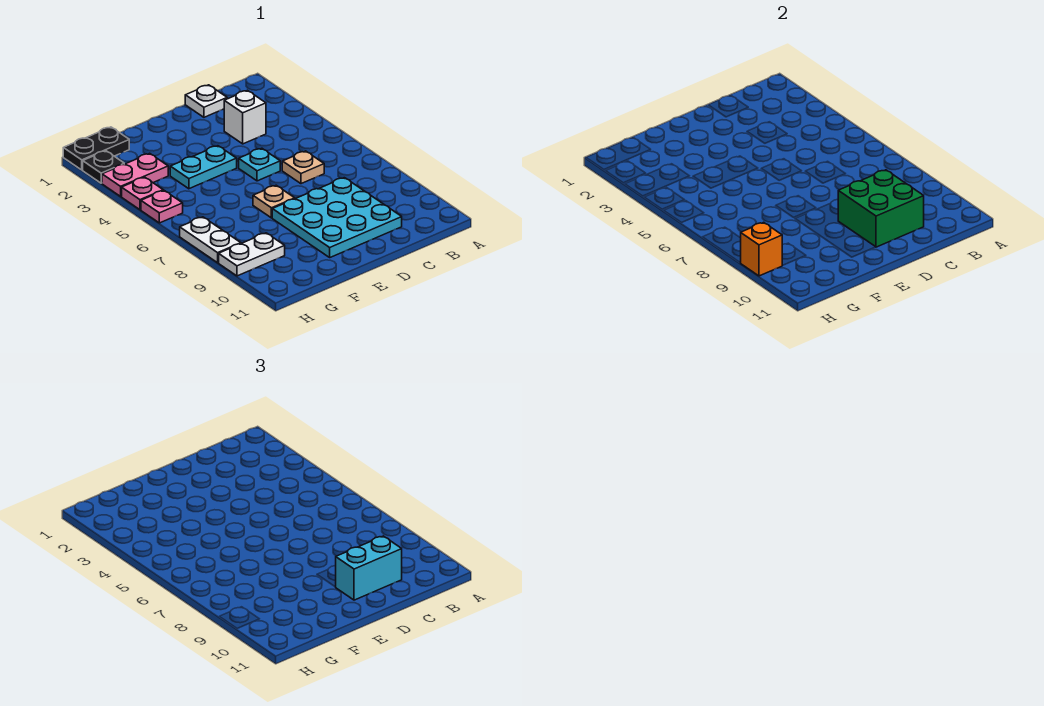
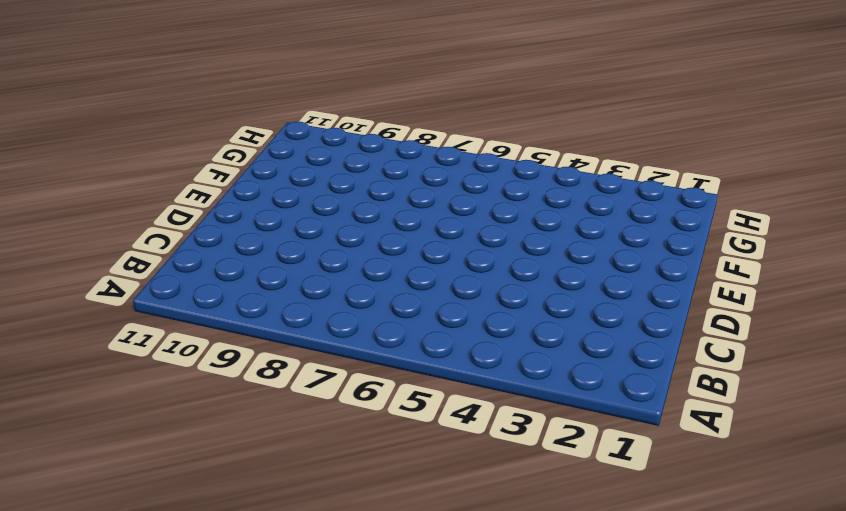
none -> white plate C1 level 1
none -> white brick C3 level 1
none -> tan plate C6 level 1

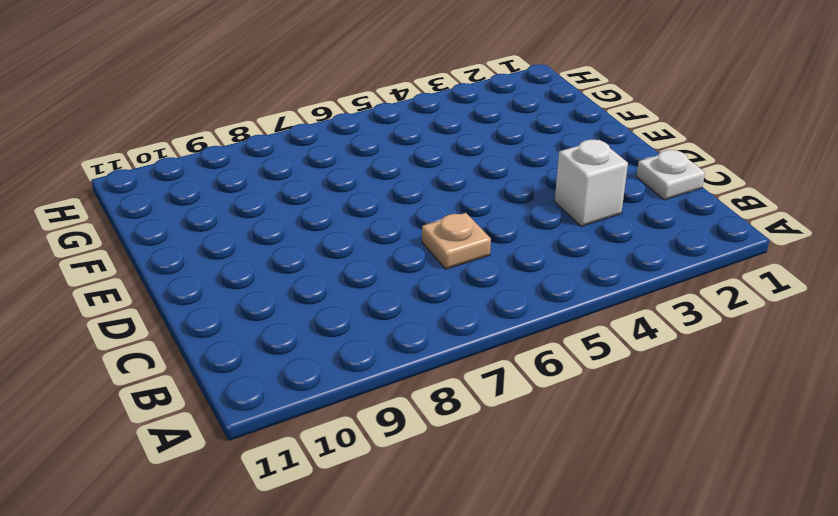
none -> cyan plate C8:E10 level 1
none -> cyan plate D5 level 1
none -> cyan plate E4:F4 level 1

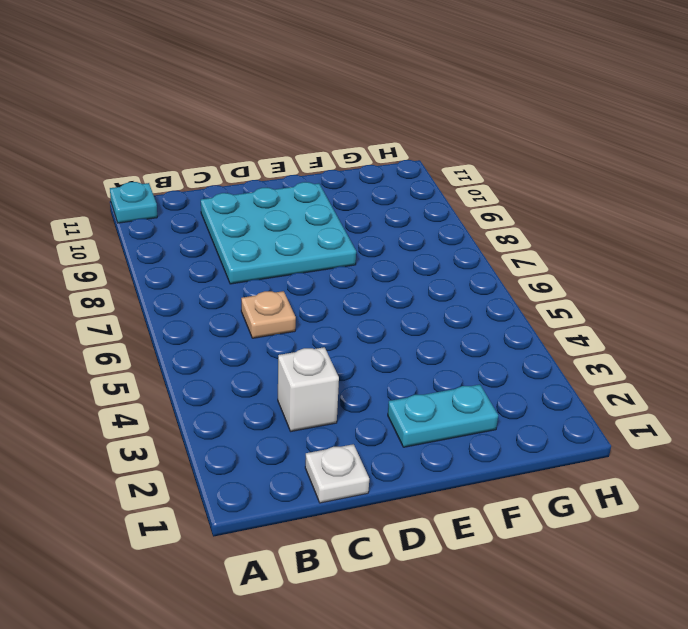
cyan plate A11 level 1 -> cyan plate D5 level 1
cyan plate E2:F2 level 1 -> cyan plate E4:F4 level 1
none -> tan plate E7 level 1
none -> black plate G1:H1 level 1
none -> pink plate G3:H3 level 1

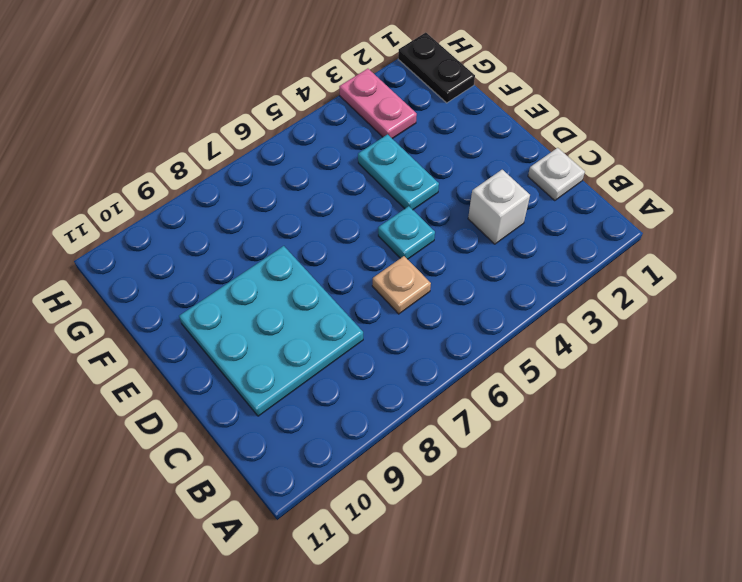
none -> tan plate E7 level 1
none -> white plate G9:H9 level 1
none -> black plate H2 level 1

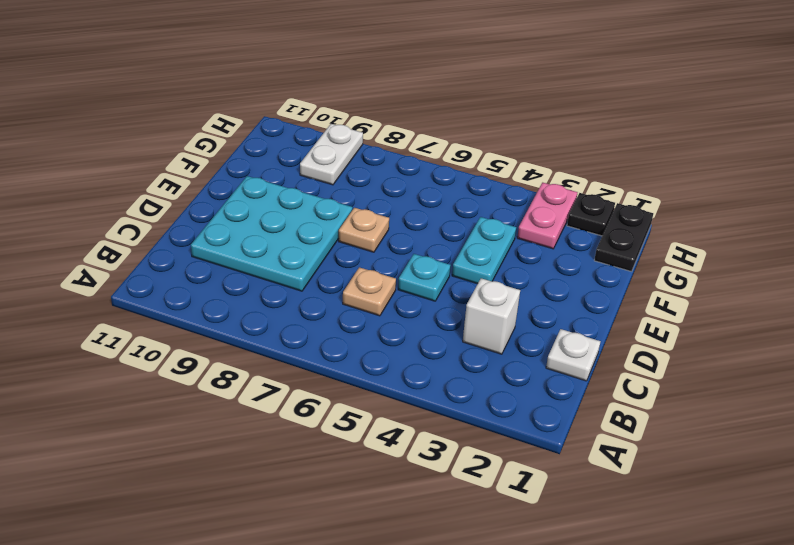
none -> pink plate H4 level 1
none -> pink plate H5 level 1
none -> white plate H7:H8 level 1

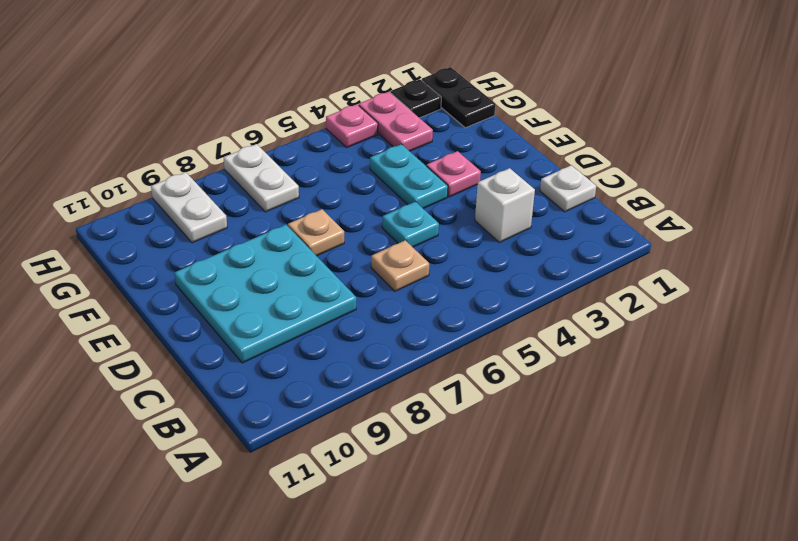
pink plate E3 level 1 -> pink plate H5 level 1
white plate G7:H7 level 1 -> white plate H7:H8 level 1
none -> green brick C9:D10 level 2
none -> orange brick H9 level 2
none -> cyan brick C10:D10 level 3

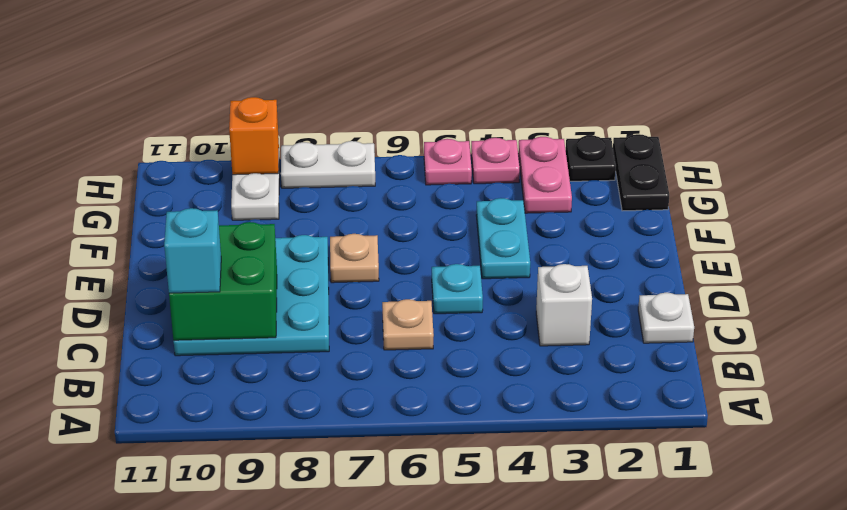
cyan brick C10 level 3 -> cyan brick C10:D10 level 3

